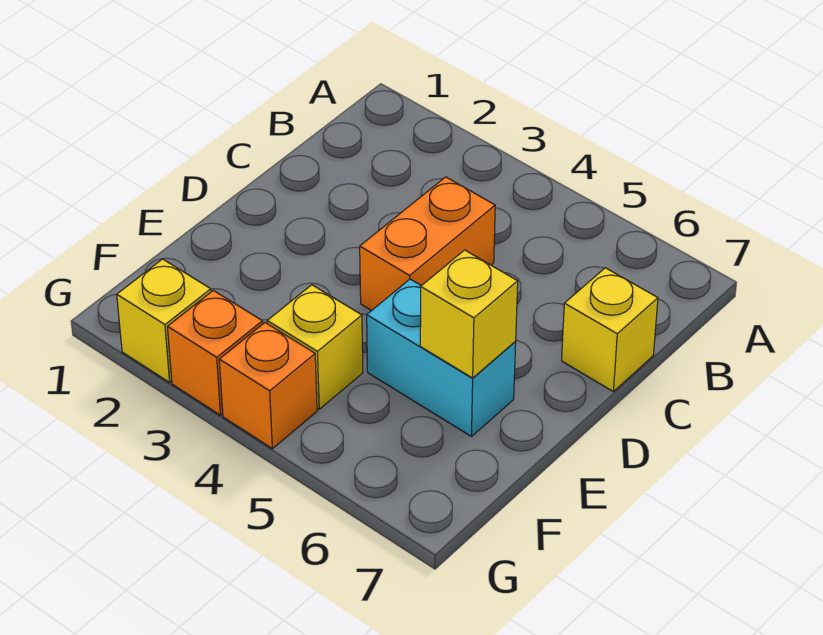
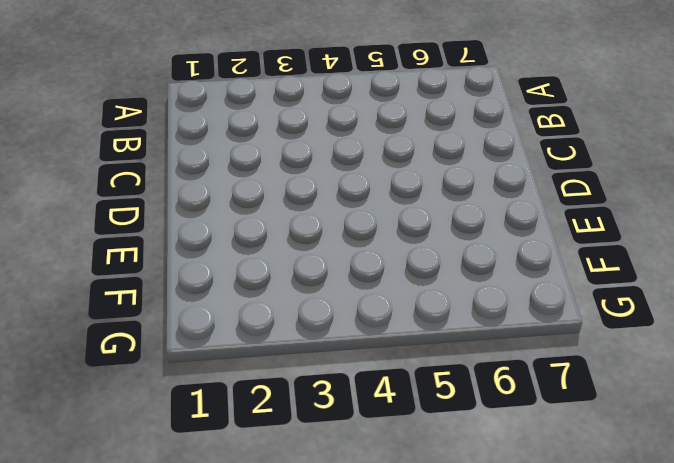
none -> orange brick C4:D4 level 1
none -> yellow brick C7 level 1

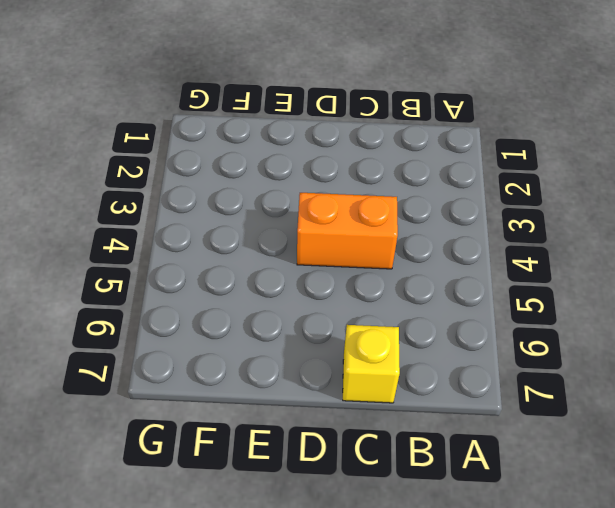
none -> cyan brick E5:E6 level 1
none -> yellow brick F4 level 1

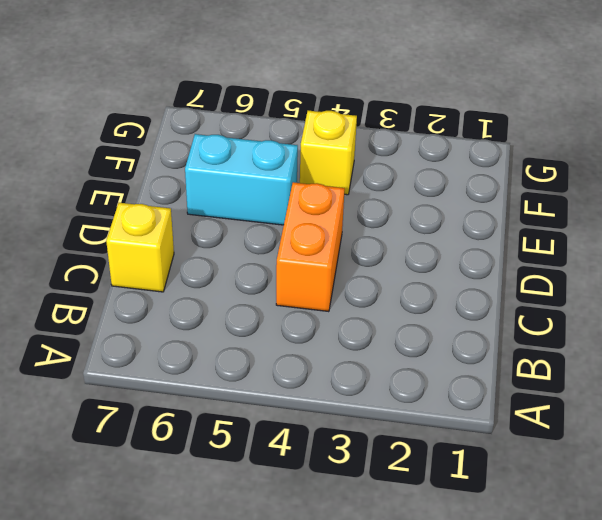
none -> yellow brick G2 level 1
none -> orange brick G3 level 1

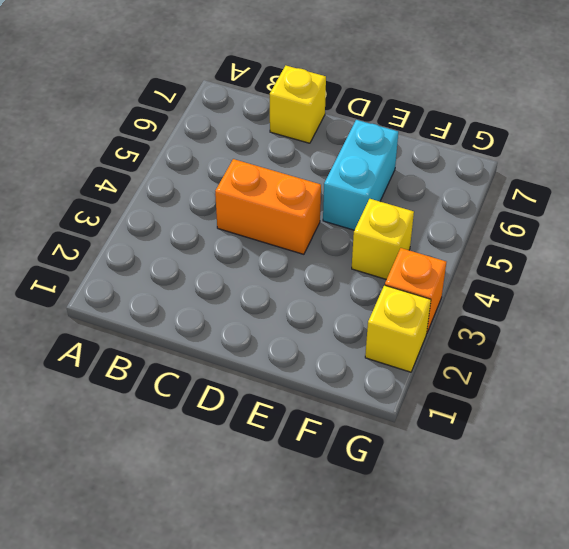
none -> orange brick G4 level 1
none -> yellow brick E6 level 2

